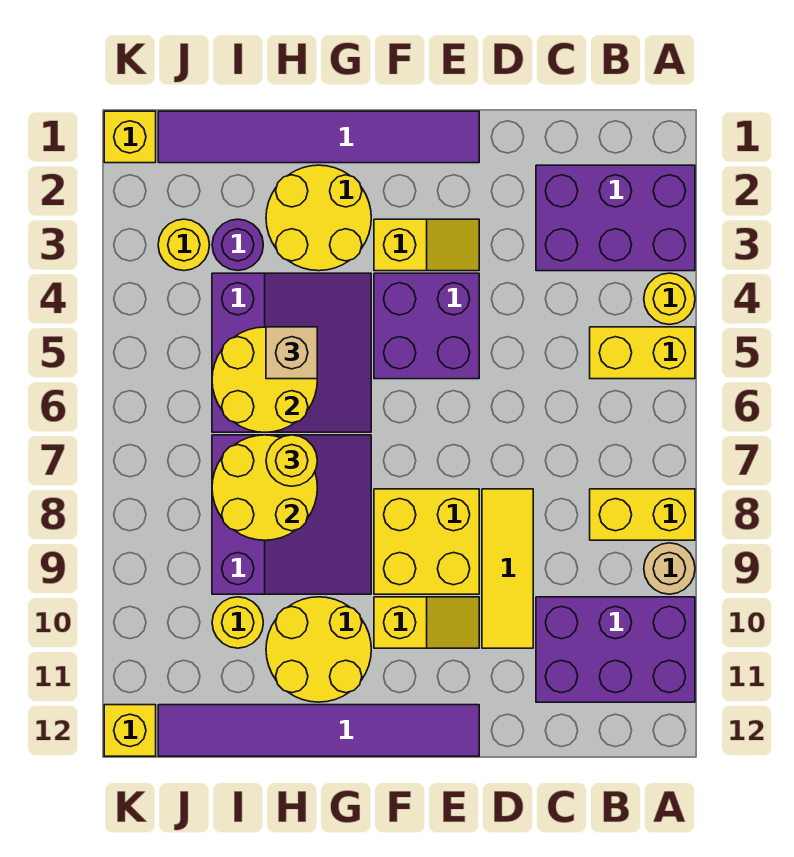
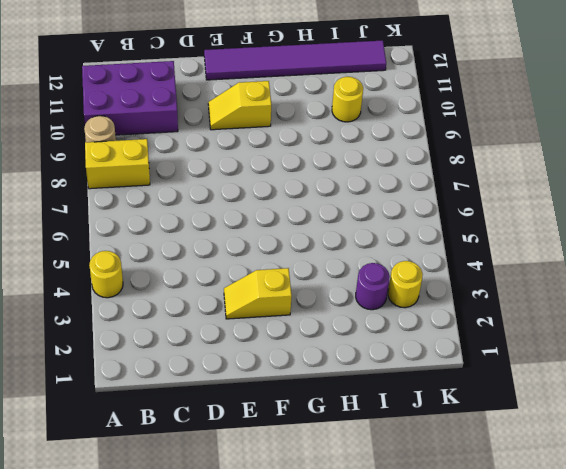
none -> purple brick A2:C3 level 1
none -> yellow brick A5:B5 level 1
none -> yellow tile D8:D10 level 1

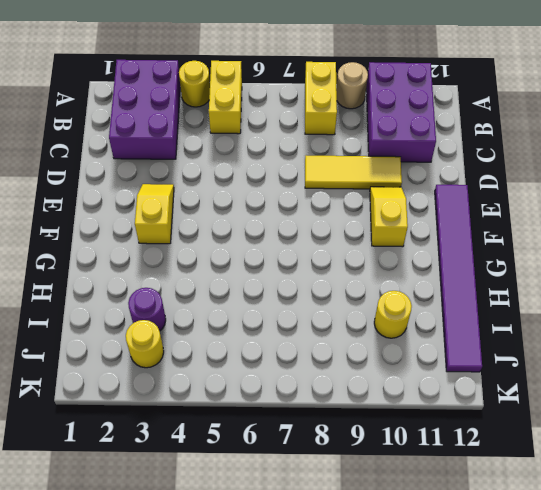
none -> purple tile E1:J1 level 1
none -> purple brick E4:F5 level 1
none -> yellow brick E8:F9 level 1

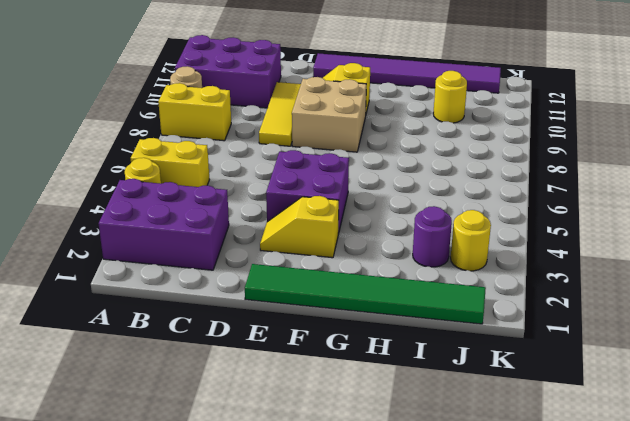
green tile E1:J1 level 1 -> purple tile E1:J1 level 1
tan brick E8:F9 level 1 -> yellow brick E8:F9 level 1
none -> yellow round brick G2:H3 level 1
none -> purple slope G4:I6 level 1 top I
none -> purple slope G7:I9 level 1 top I

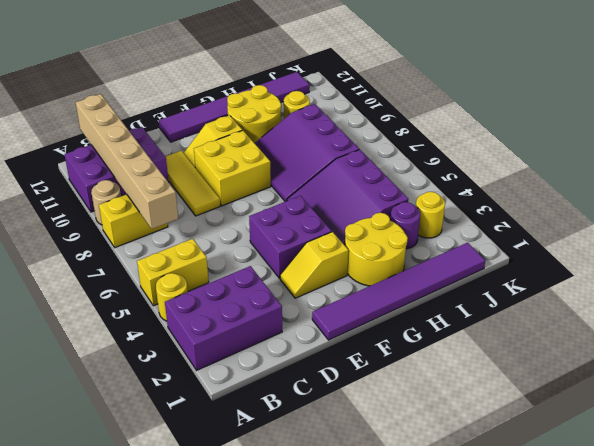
tan brick B7:B12 level 2 -> none
none -> yellow brick K1 level 1
none -> yellow brick K12 level 1
none -> yellow round brick H5:I6 level 2

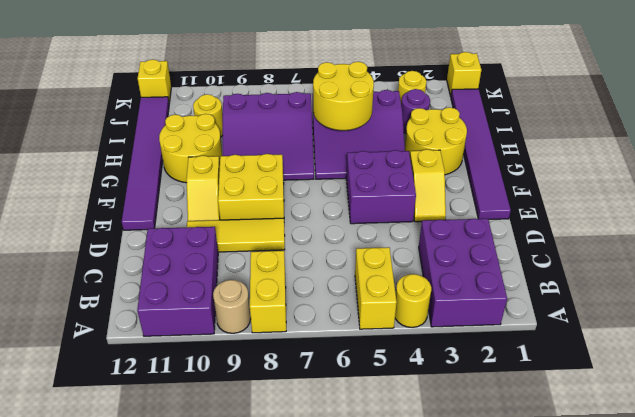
none -> yellow round brick H7:I8 level 2
none -> tan brick H5 level 3
none -> yellow round brick H7 level 3

